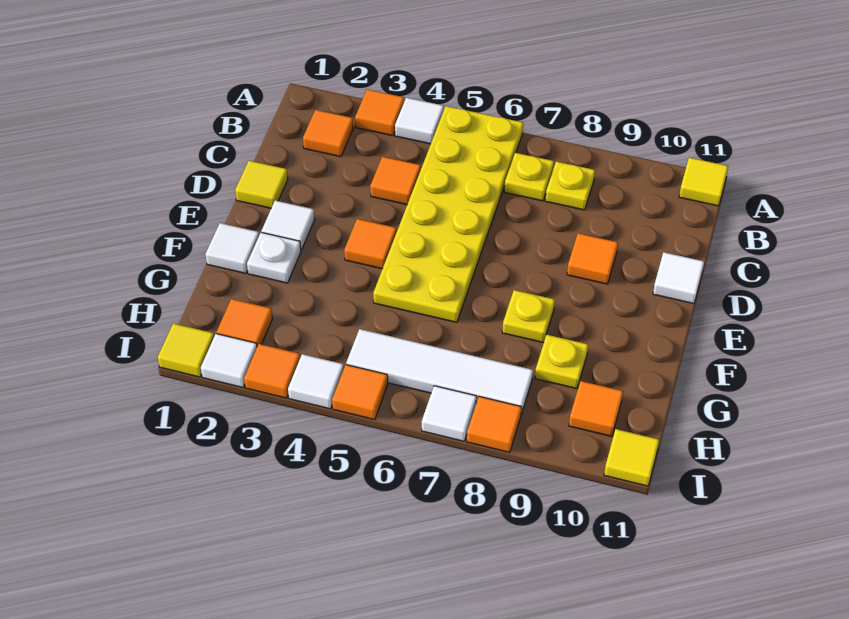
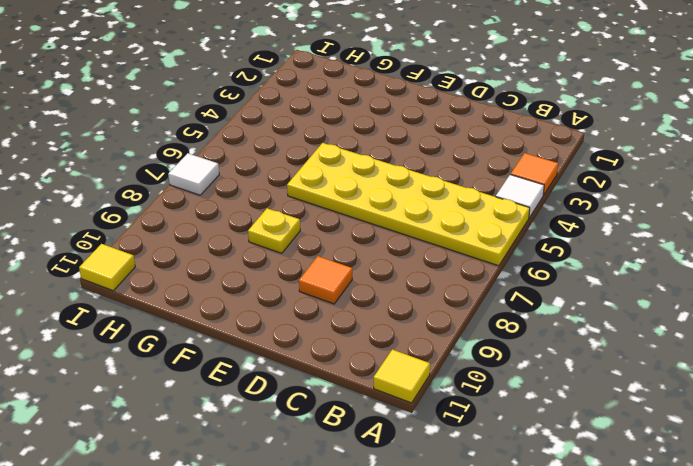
none -> orange tile B2 level 1
none -> yellow plate B7 level 1
none -> yellow plate B8 level 1

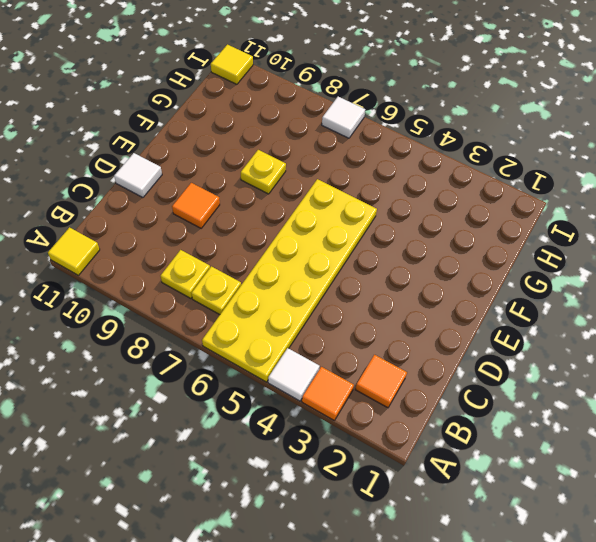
none -> orange tile C4 level 1
none -> yellow tile D1 level 1
none -> white tile E2 level 1

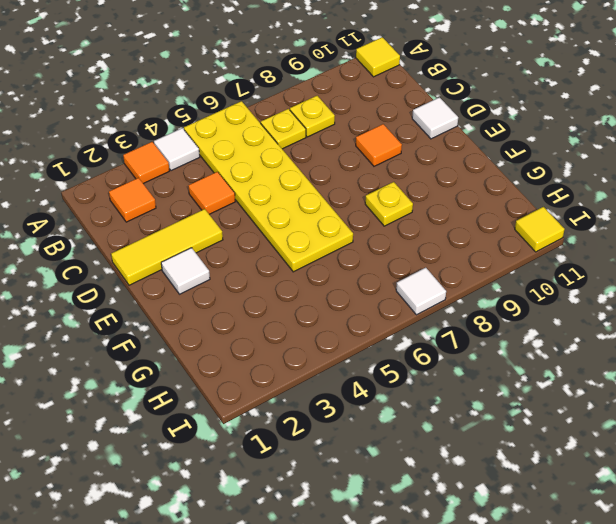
yellow tile D1:D3 level 1 -> yellow tile D1 level 1
none -> orange tile E4 level 1
none -> white tile F1 level 1
none -> white plate F2 level 1

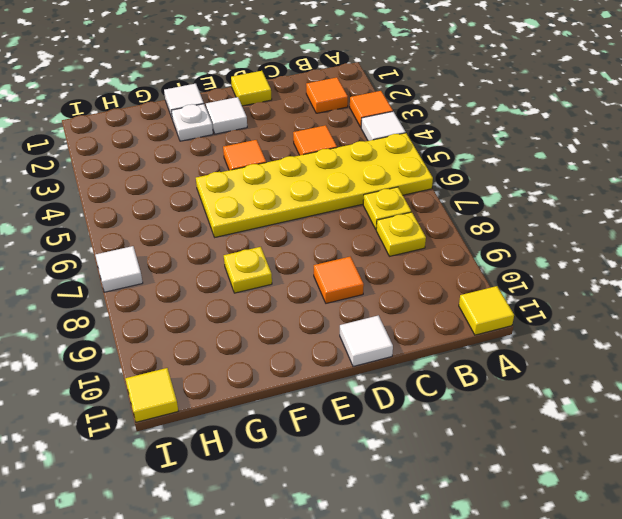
none -> yellow plate G9 level 1
none -> orange tile H2 level 1
none -> white tile H5:H8 level 1

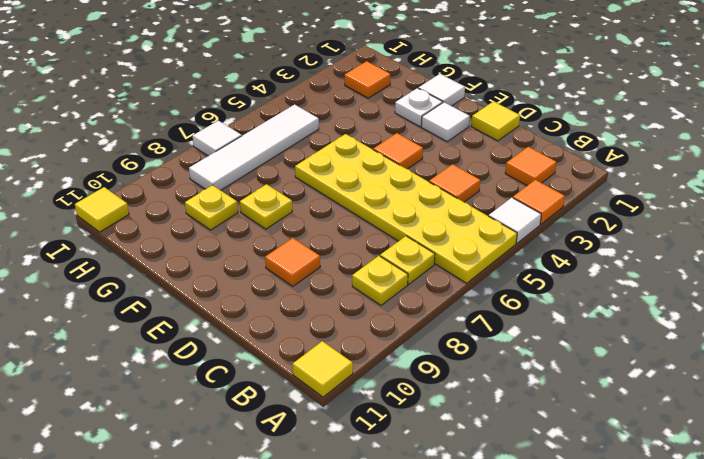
none -> white tile D11 level 1
none -> orange tile H10 level 1
none -> yellow tile I1 level 1

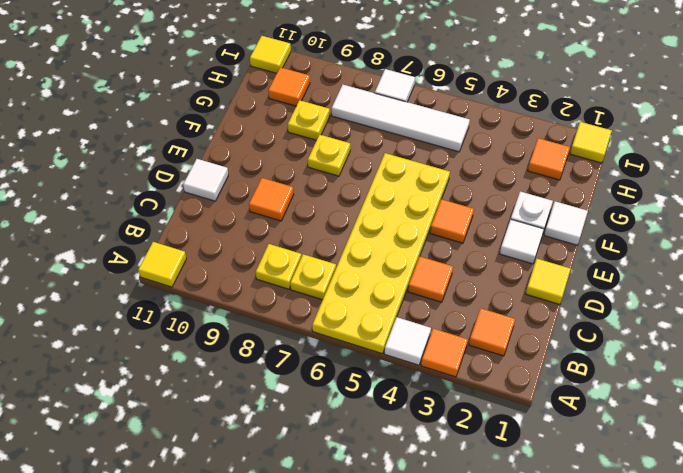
none -> white tile I2 level 1
none -> orange tile I3 level 1
none -> white tile I4 level 1

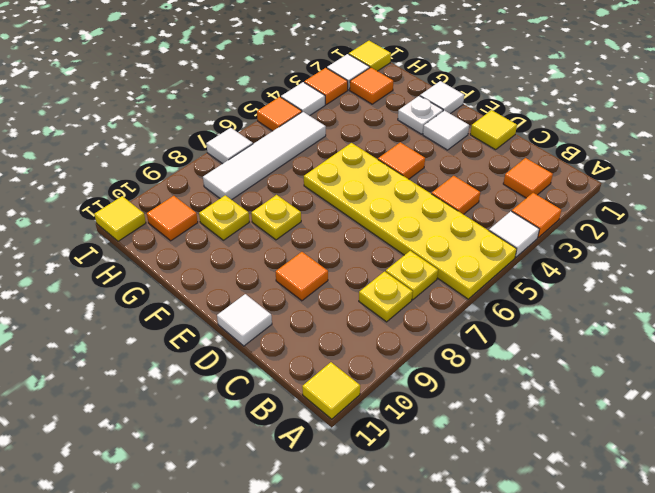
none -> orange tile I8 level 1

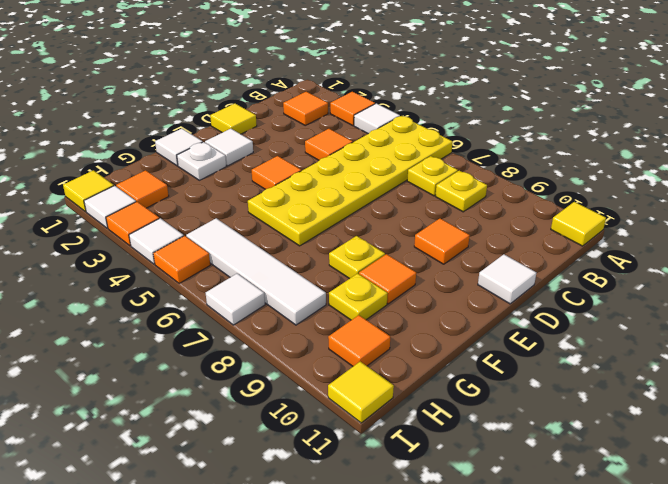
orange tile F9 level 1 -> orange tile I8 level 1

